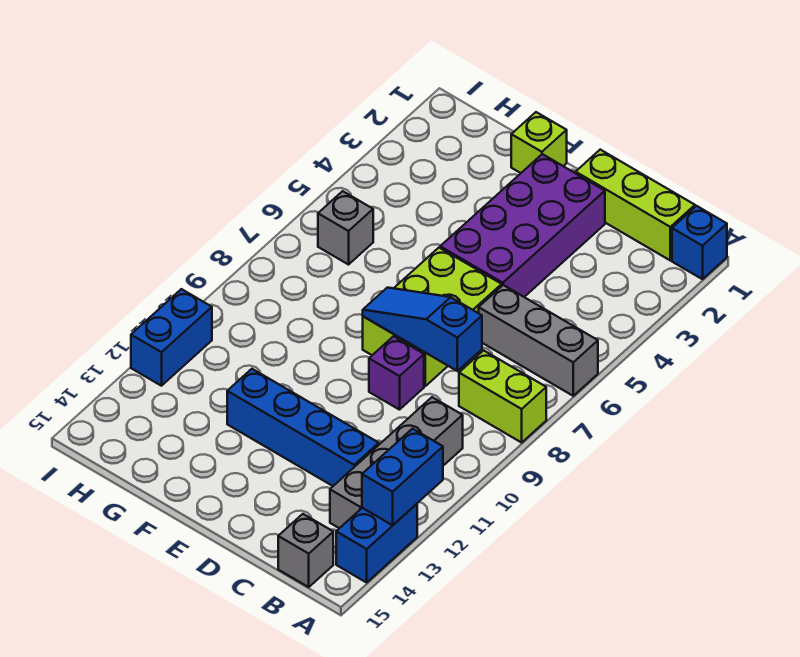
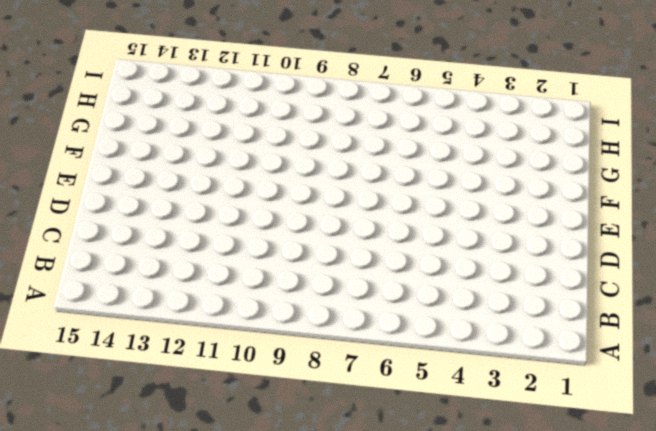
none -> blue brick A1 level 1
none -> grey brick A6:C6 level 1
none -> lime brick A8:B8 level 1

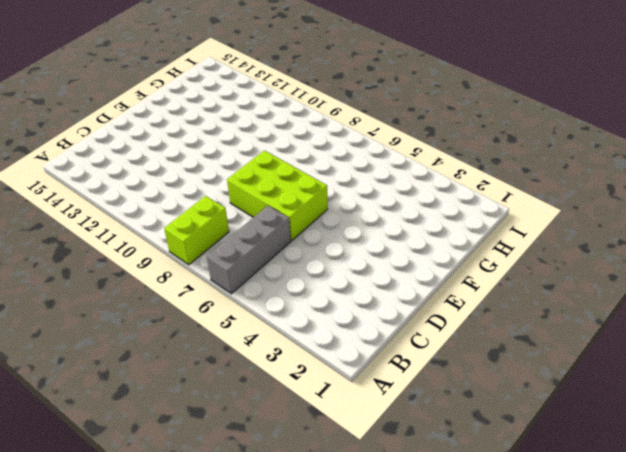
none -> blue brick A1 level 1
none -> blue brick A13:A14 level 1
none -> lime brick B1:D1 level 1

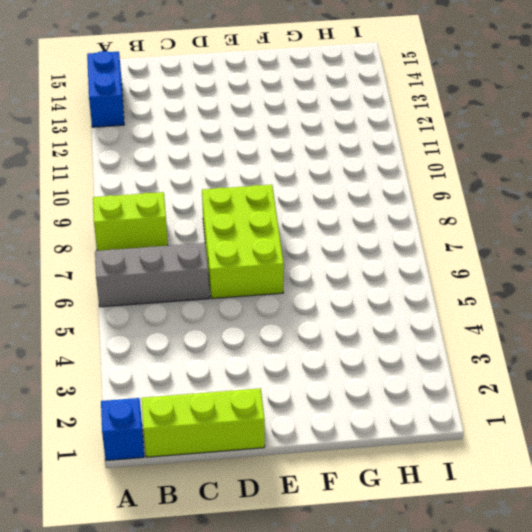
none -> grey brick B10:B13 level 1
none -> grey brick B15 level 1
none -> blue brick C12:F12 level 1

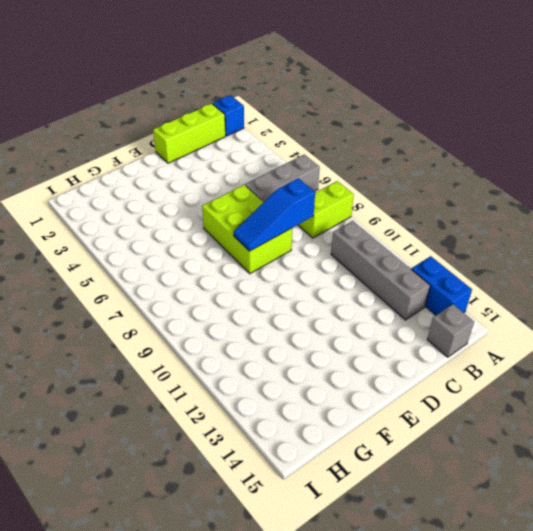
none -> blue brick C12:F12 level 1
none -> purple brick D2:E5 level 1
none -> purple brick D9 level 1

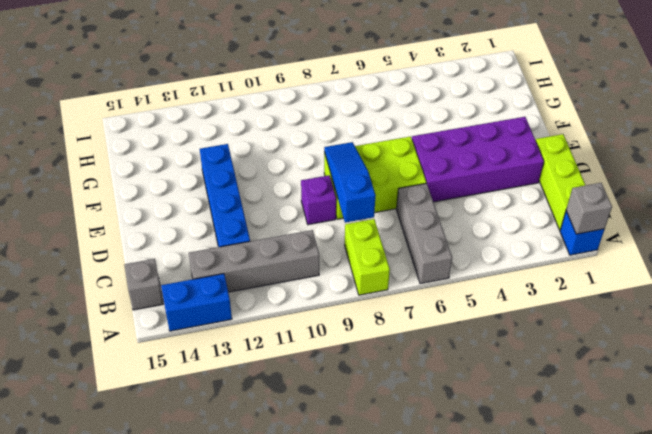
grey brick A1 level 2 -> grey brick H6 level 1
none -> lime brick F1 level 1
none -> blue brick I11:I12 level 1
none -> blue brick A12:A13 level 2

